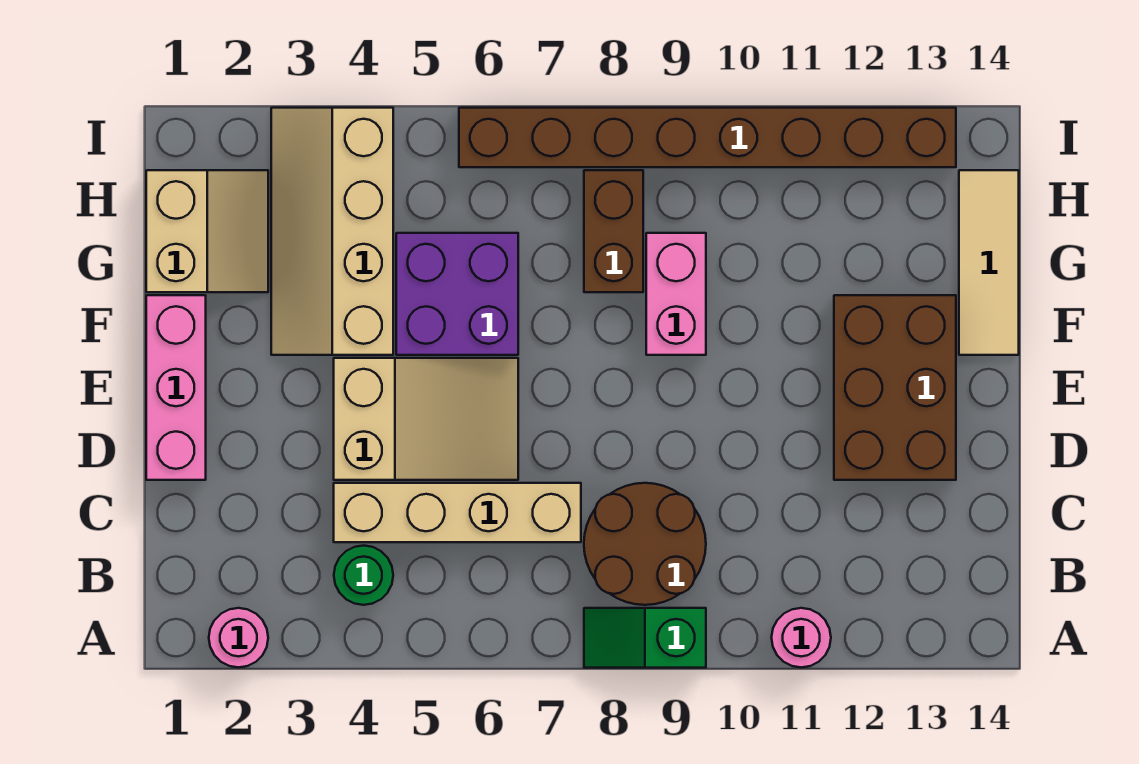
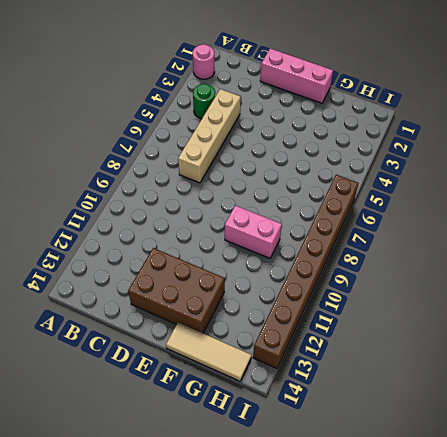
none -> green slope A8:A9 level 1 top 9
none -> pink round brick A11 level 1
none -> brown round brick B8:C9 level 1

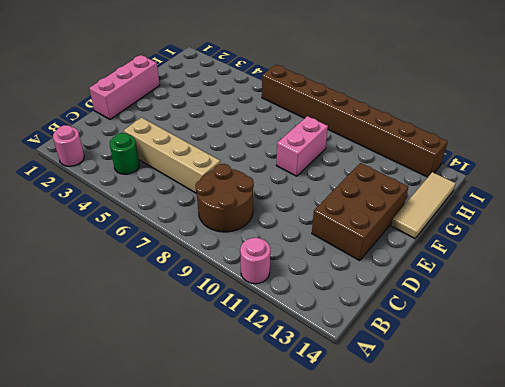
none -> green slope A8:A9 level 1 top 9
none -> tan slope D4:E6 level 1 top 4
none -> tan slope F3:I4 level 1 top 4

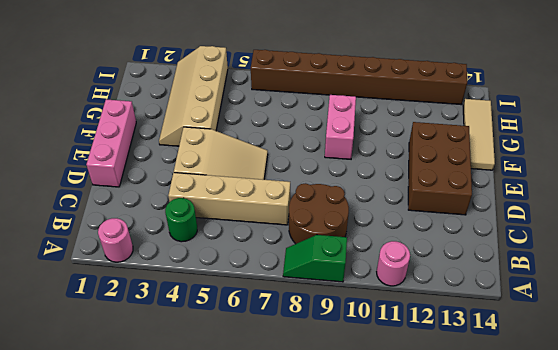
none -> purple brick F5:G6 level 1
none -> tan slope G1:H2 level 1 top 1
none -> brown brick G8:H8 level 1

